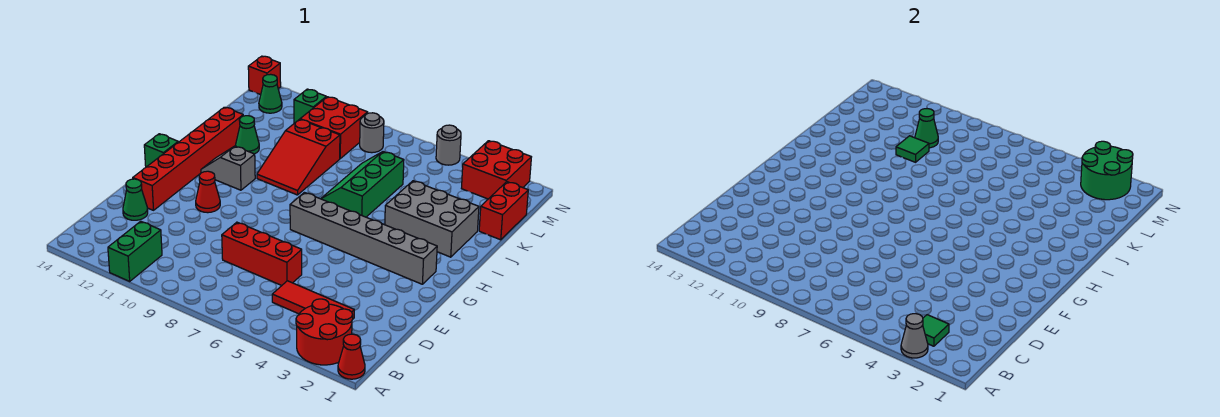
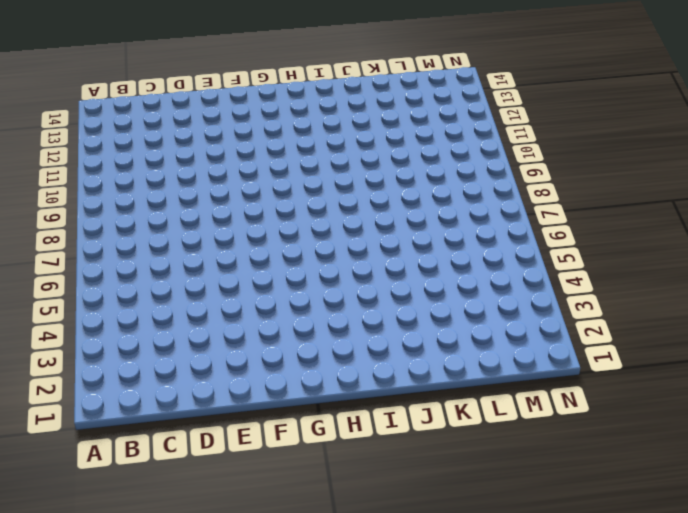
none -> red cone A1 level 1
none -> red round brick A2:B3 level 1
none -> green brick A11:B11 level 1

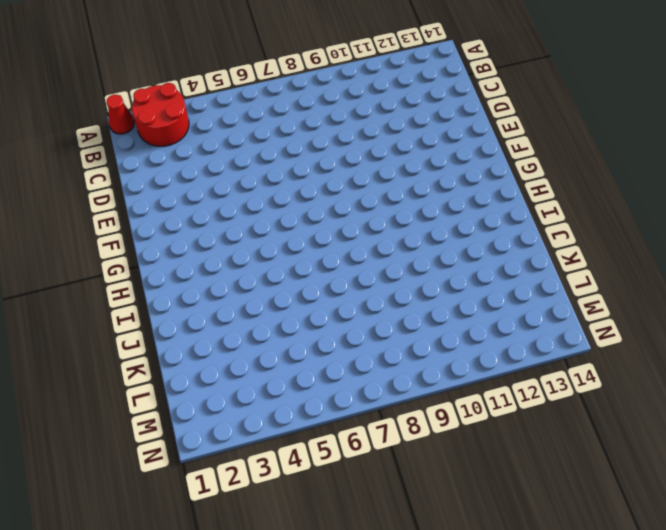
none -> green brick A11:B11 level 1
none -> red tile C3:C5 level 1
none -> red brick D6:D8 level 1

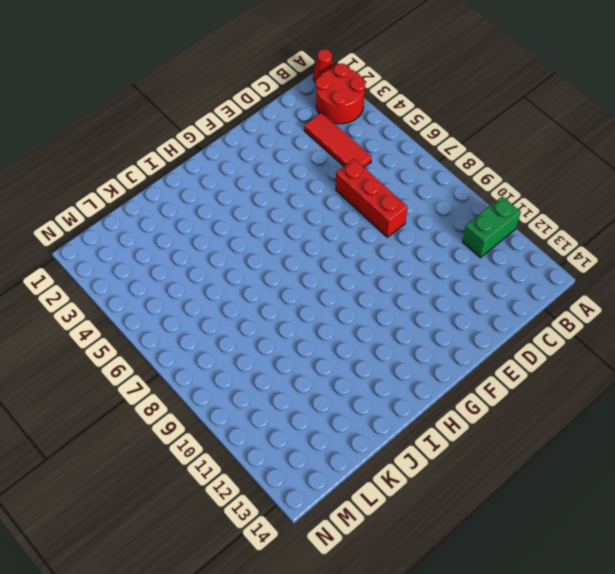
none -> green cone D13 level 1
none -> red brick E13:J13 level 1
none -> red cone F11 level 1

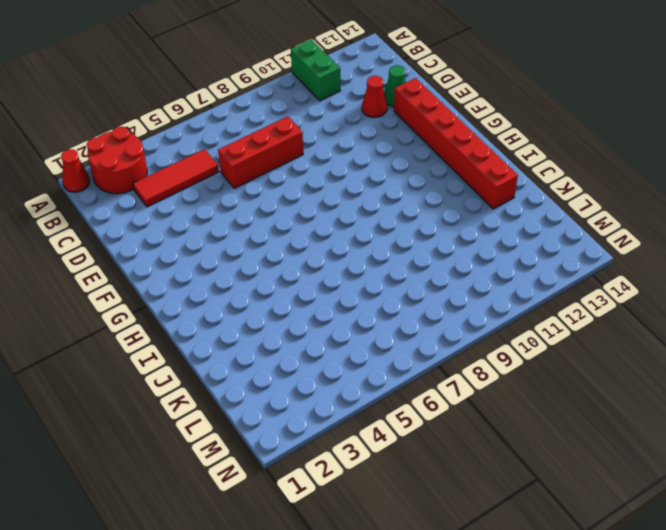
red cone D12 level 1 -> red cone F11 level 1
none -> grey brick G2:G7 level 1
none -> green brick G14 level 1
none -> grey slope H11:H12 level 1 top 11

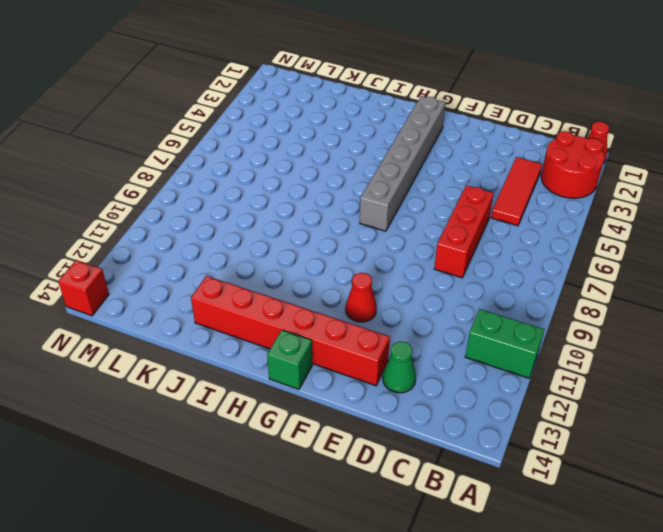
none -> grey slope H11:H12 level 1 top 11
none -> grey brick I2:J4 level 1
none -> green slope I6:K7 level 1 top 6

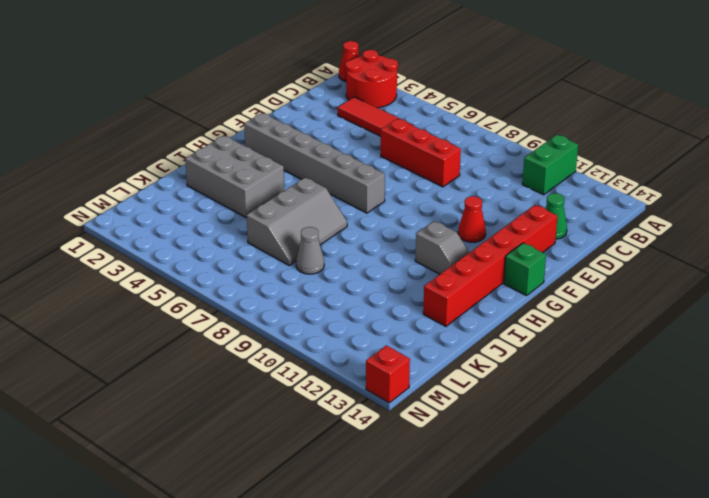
grey slope I6:K7 level 1 top 6 -> green slope I6:K7 level 1 top 6
grey cone K8 level 1 -> grey cone A3 level 2
none -> red slope I9:K10 level 1 top K
none -> green cone J12 level 1
none -> red brick K1:L1 level 1

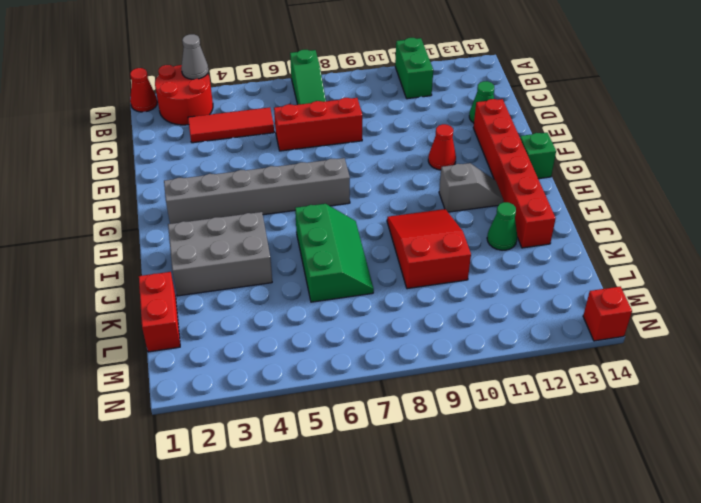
green slope A7:C7 level 1 top A -> none
none -> red brick L9:M10 level 1
none -> red brick M2:N3 level 1
none -> grey round brick M8 level 1

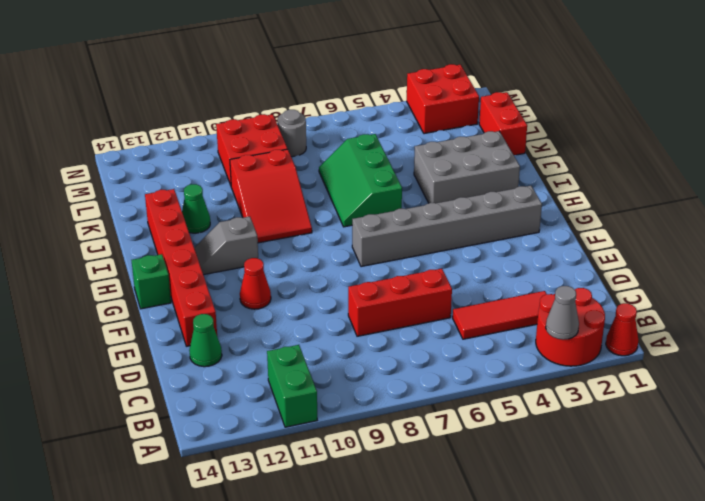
none -> green brick M11 level 1
none -> green cone M13 level 1
none -> grey round brick N5 level 1

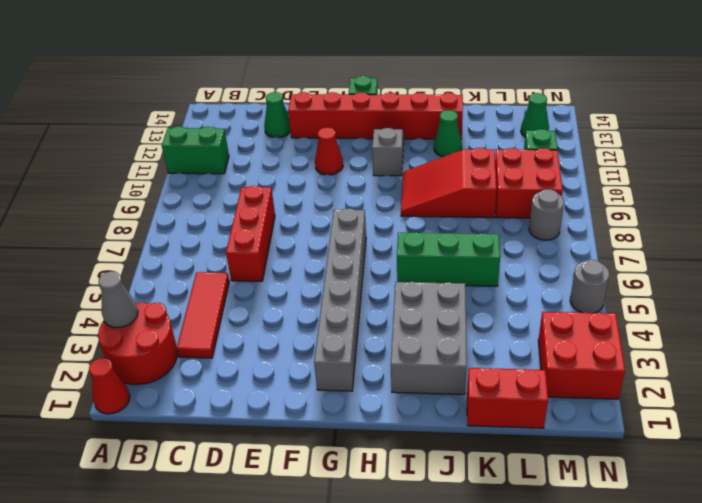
none -> red brick N14 level 1
none -> green tile B3 level 2
none -> green tile K10 level 2

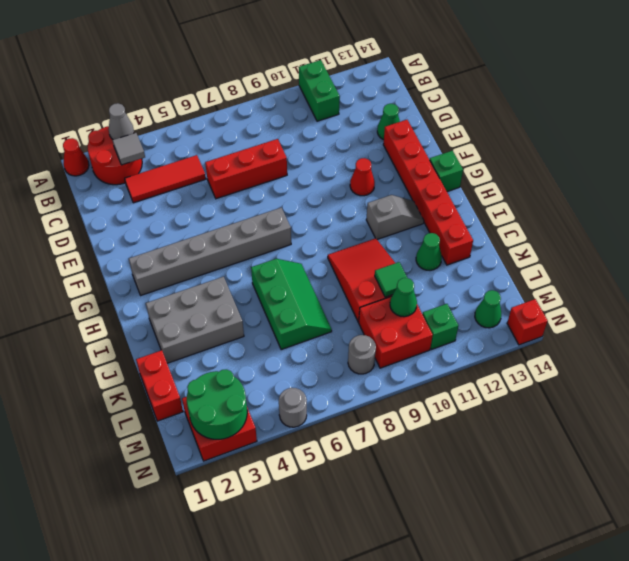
grey tile B3 level 2 -> green tile B3 level 2

